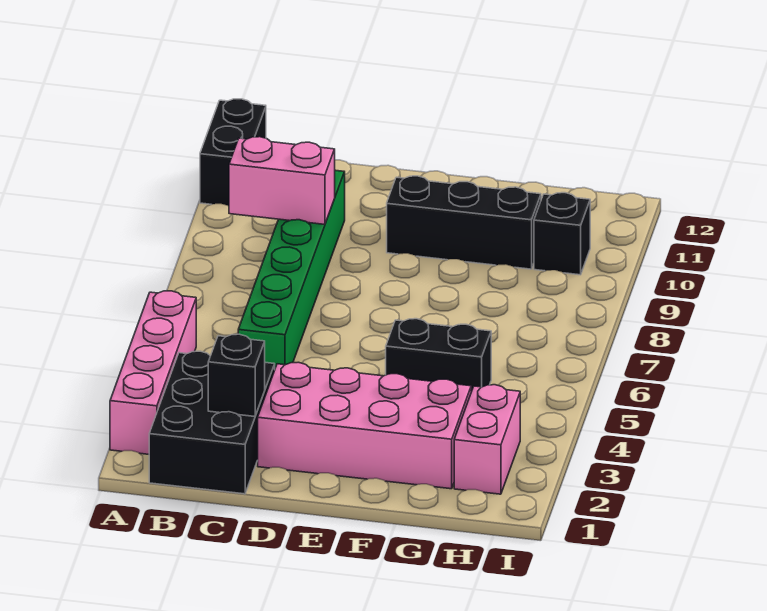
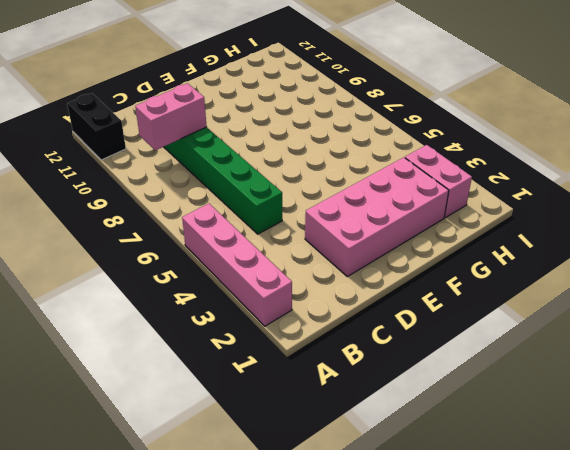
none -> black brick B1:C3 level 1
none -> black brick E10:G10 level 1

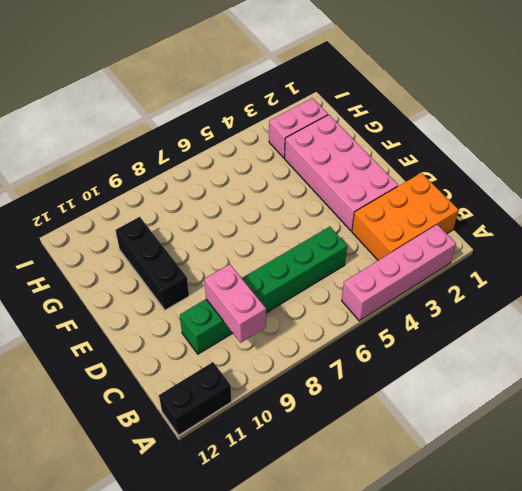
orange brick B1:C3 level 1 -> black brick B1:C3 level 1
none -> black brick F5:G5 level 1
none -> black brick H10 level 1

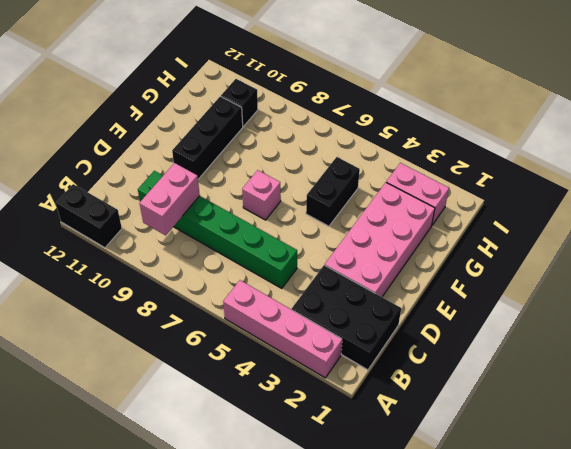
pink brick E7 level 1 -> none
none -> black brick C2 level 2

